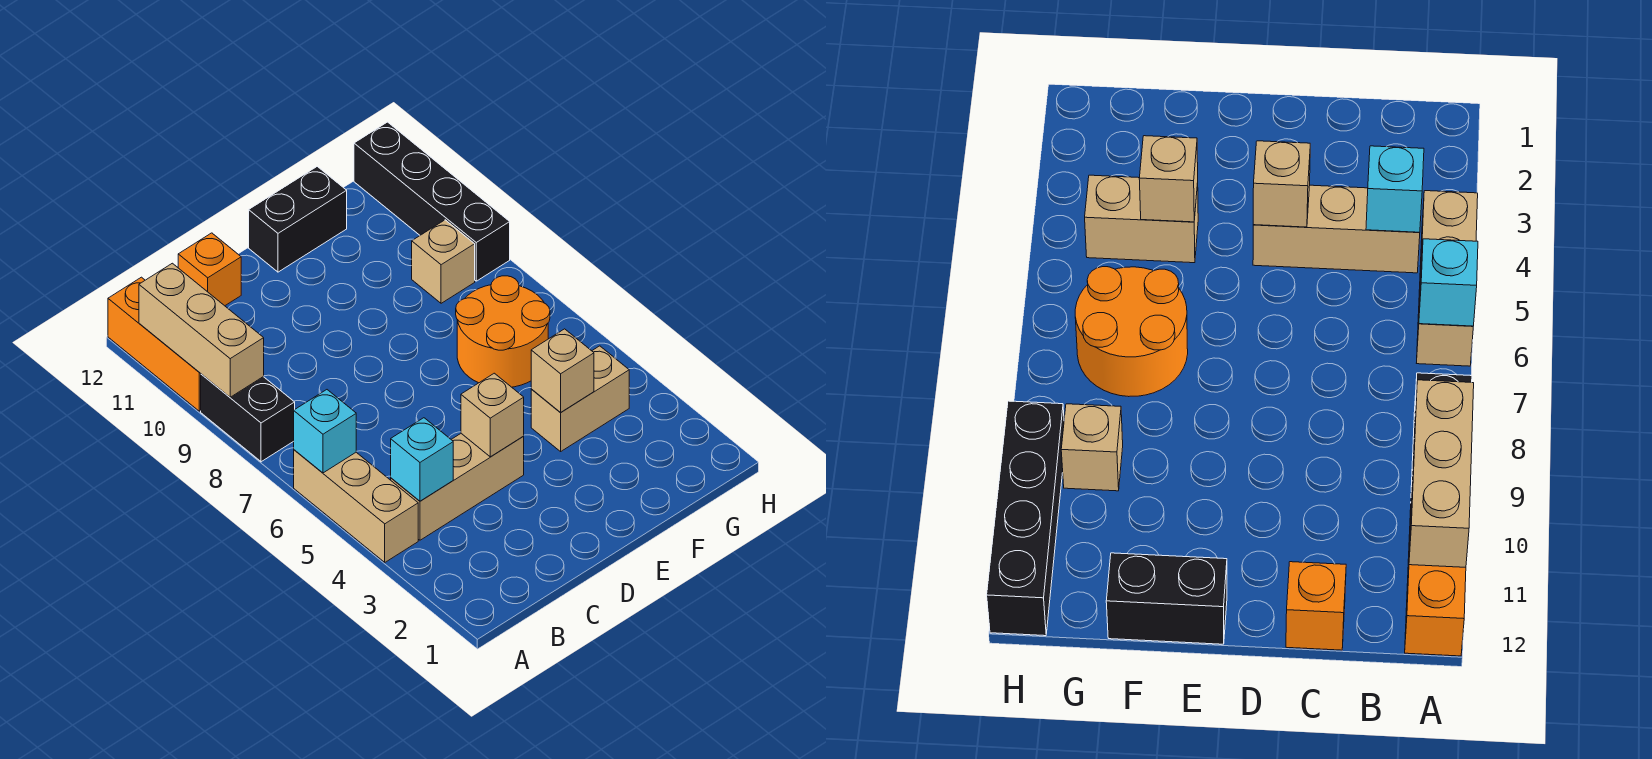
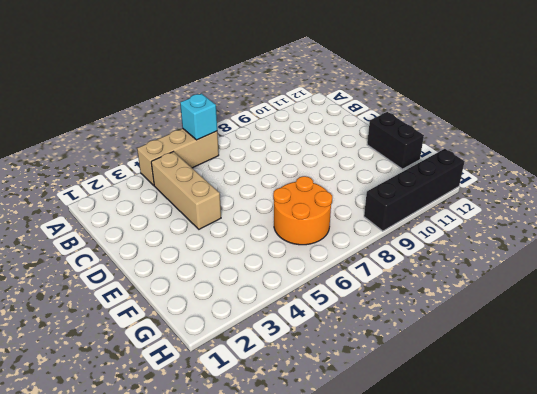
none -> black brick A8:A9 level 1
none -> orange brick A10:A12 level 1
none -> orange brick C12 level 1

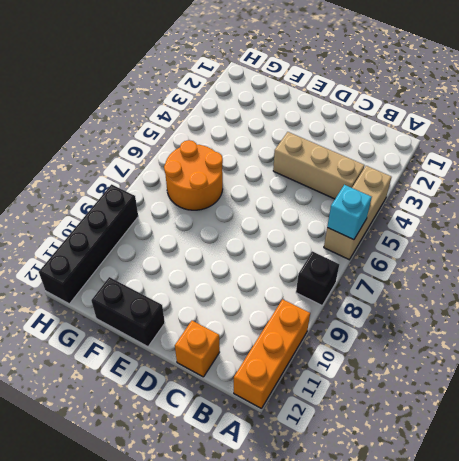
black brick A8 level 1 -> black brick A8:A9 level 1
none -> tan brick F4:G4 level 1
none -> tan brick G9 level 1
none -> tan brick A9:A11 level 2

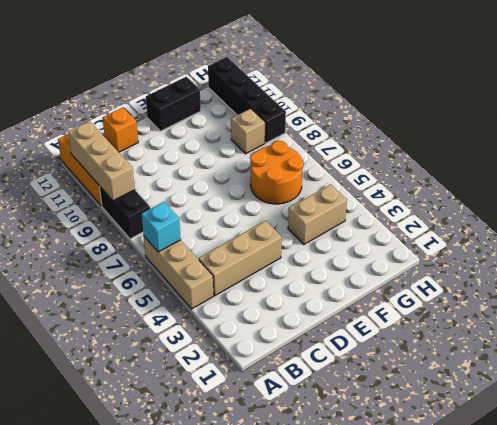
none -> cyan brick B4 level 2
none -> tan brick D4 level 2
none -> tan brick F4 level 2

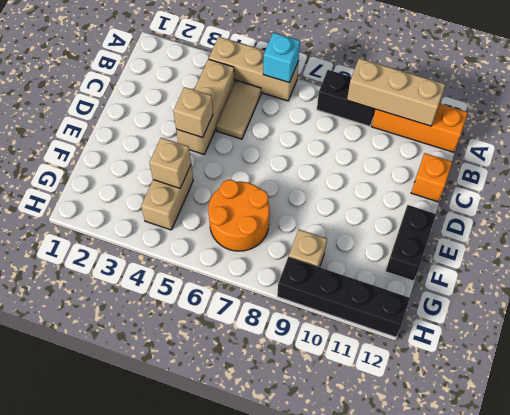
tan tile B5:C5 level 1 -> none
none -> cyan brick B4 level 2

